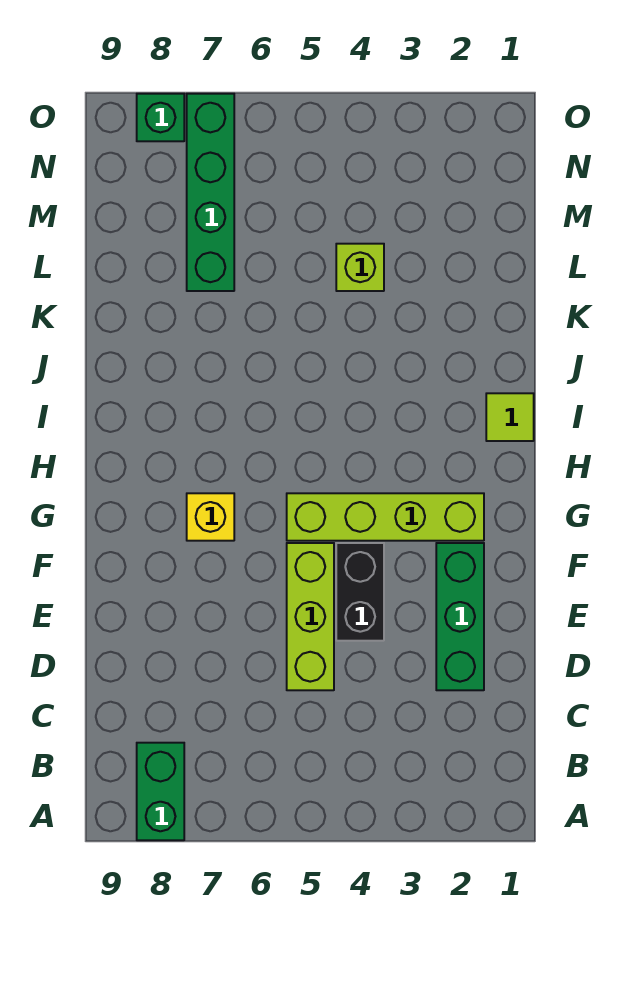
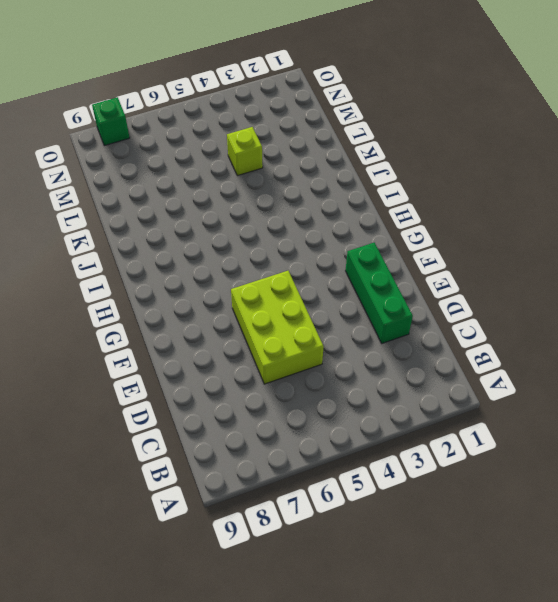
lime brick D5:F6 level 1 -> lime brick D5:F5 level 1
none -> green brick A8:B8 level 1
none -> black brick E4:F4 level 1

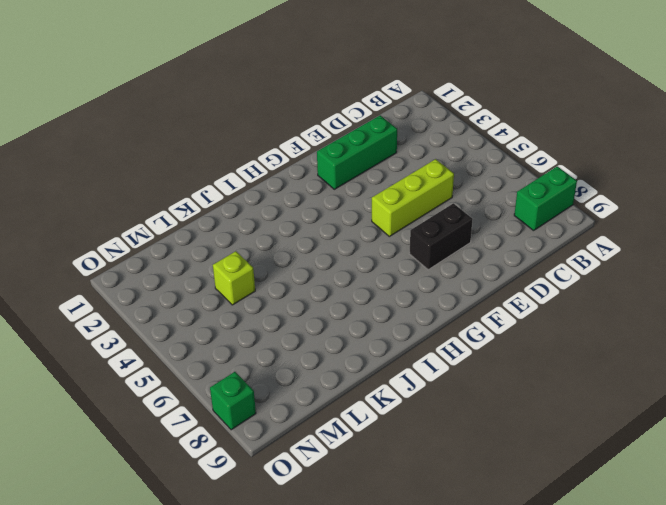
black brick E7:F7 level 1 -> black brick E4:F4 level 1
none -> lime brick G2:G5 level 1
none -> yellow brick G7 level 1

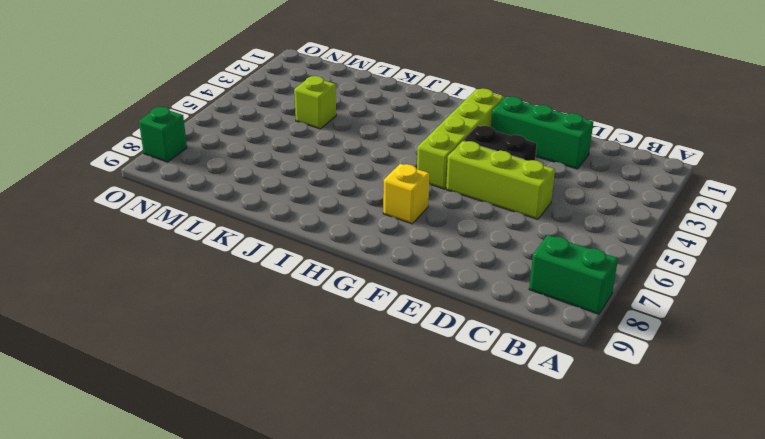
none -> lime tile I1 level 1
none -> green brick L7:O7 level 1

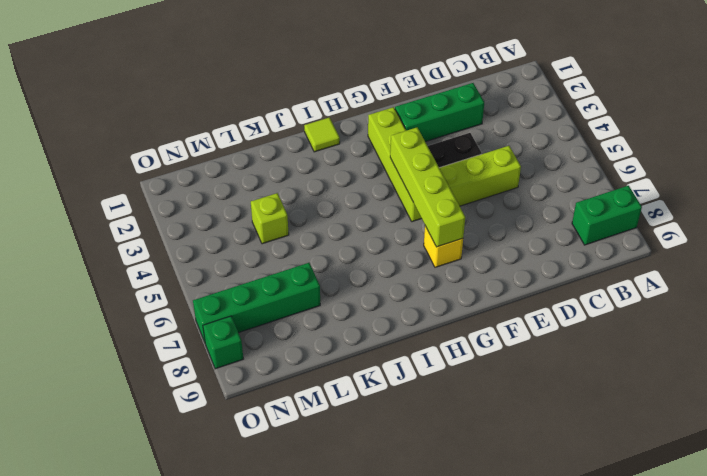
lime brick G4:G7 level 2 -> none

